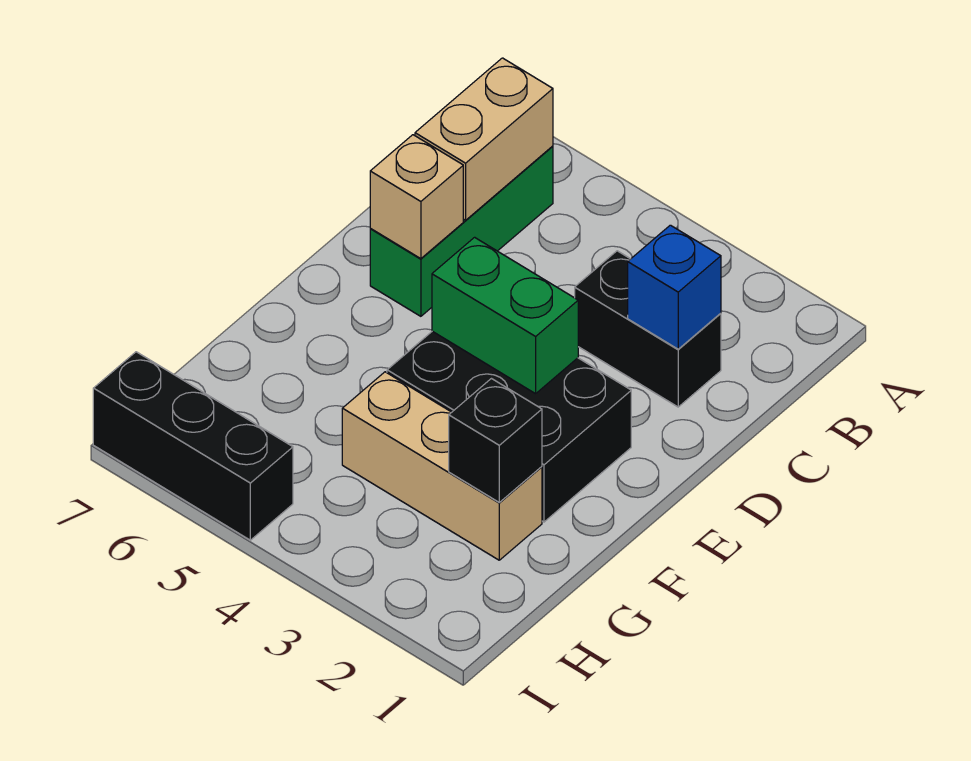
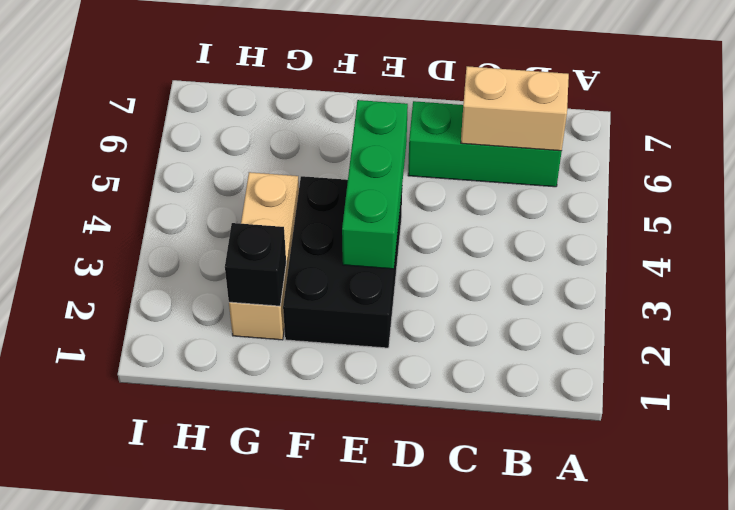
green brick E3:E5 level 2 -> green brick E3:E4 level 2
none -> black brick C2:C3 level 1
none -> black brick I5:I7 level 1

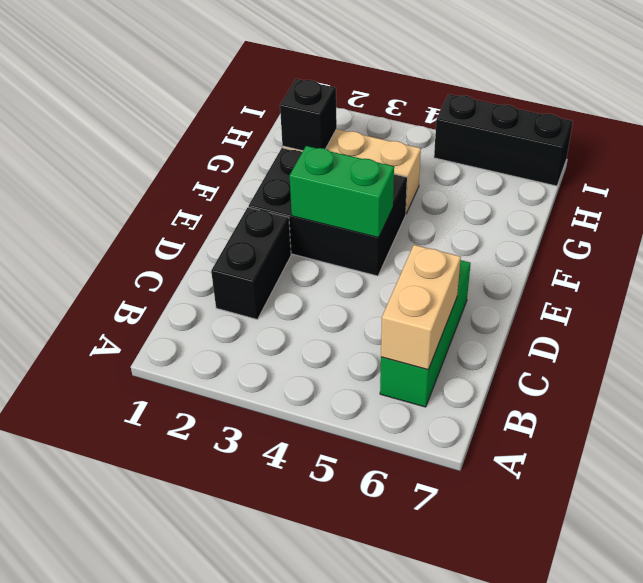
black brick C2:D2 level 1 -> black brick C2:C3 level 1
none -> blue brick C2 level 2
none -> tan brick D6 level 2

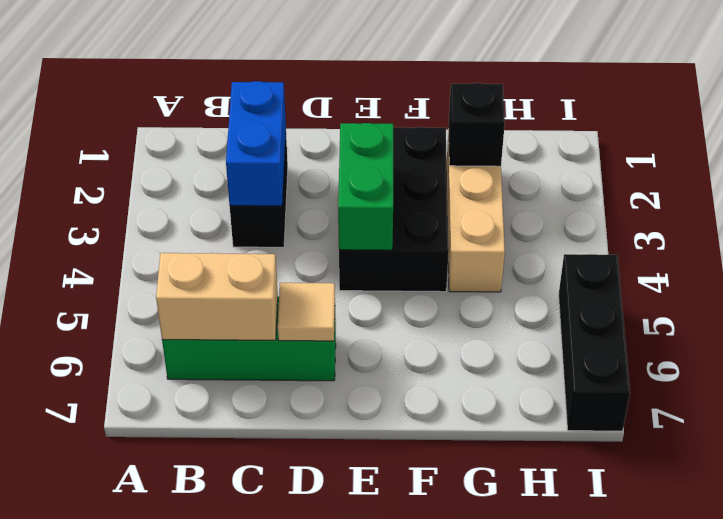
blue brick C2:C3 level 2 -> blue brick C2 level 2
tan tile D6 level 2 -> tan brick D6 level 2

